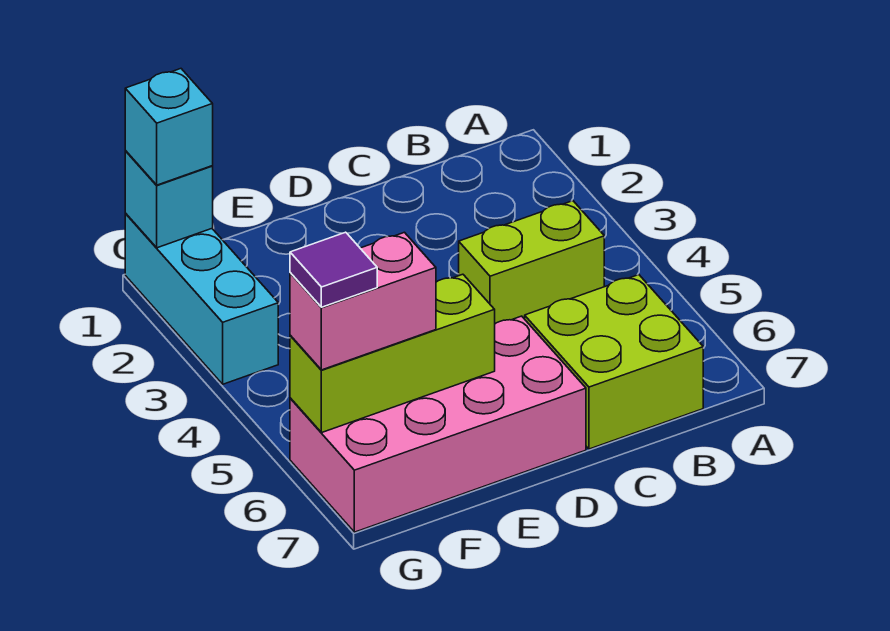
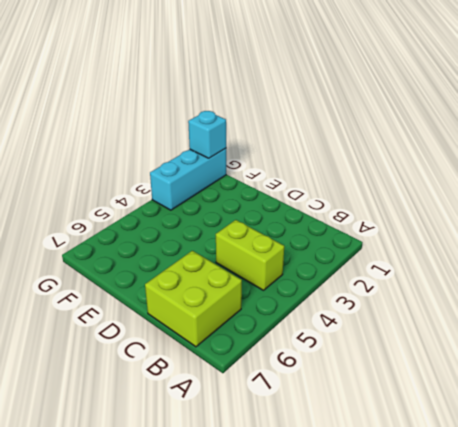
none -> pink brick D6:G7 level 1
none -> lime brick E6:G6 level 2

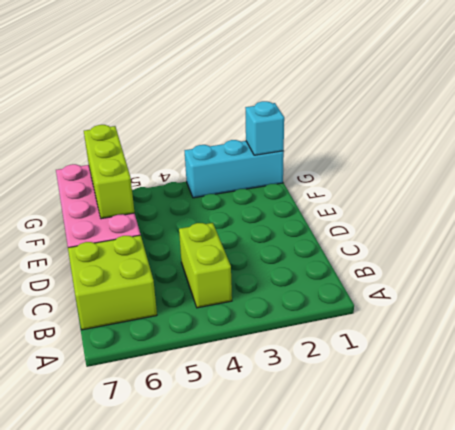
none -> pink brick F6:G6 level 3
none -> cyan brick G1 level 3

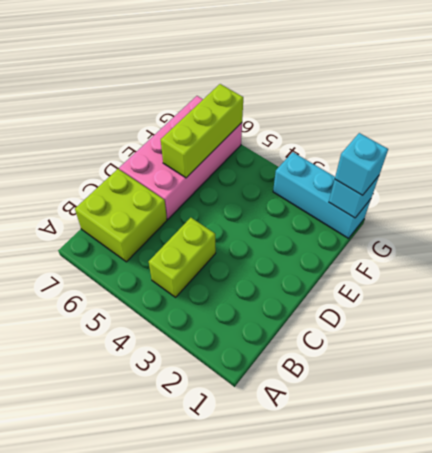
none -> pink brick F6:G6 level 3
none -> purple tile G6 level 4

